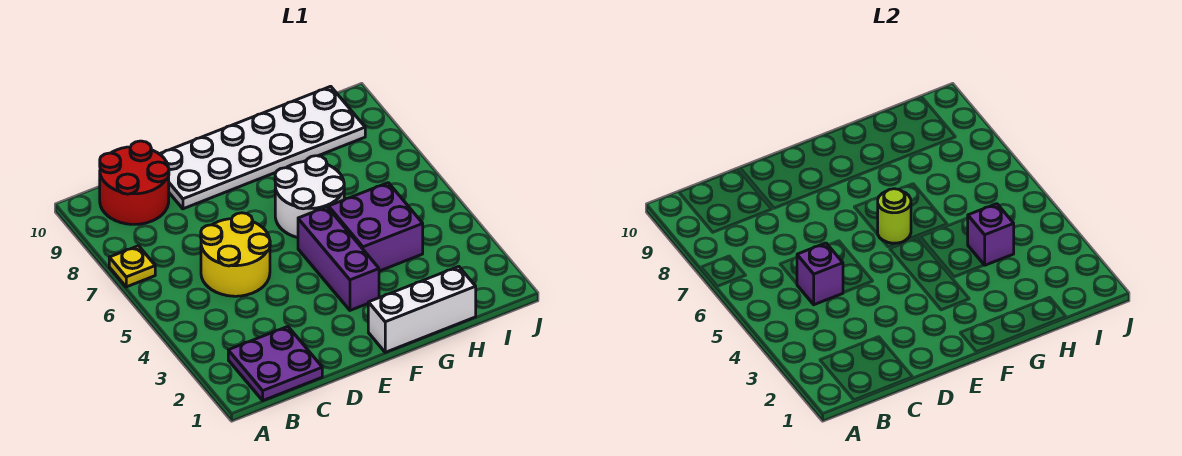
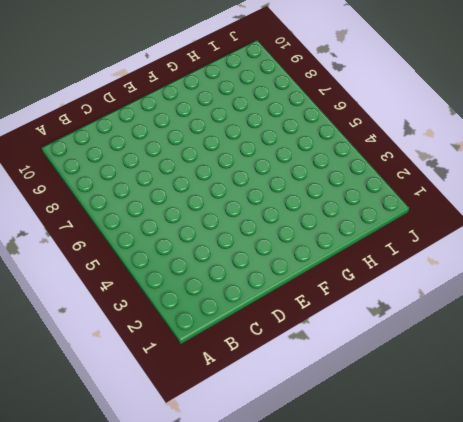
none -> yellow plate A7 level 1
none -> purple plate B1:C2 level 1
none -> red round brick B9:C10 level 1

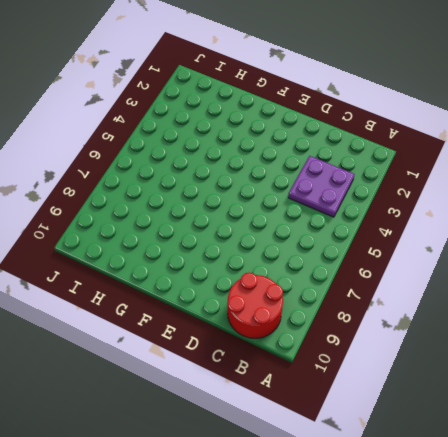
purple plate B3:C4 level 1 -> purple plate B1:C2 level 1
none -> yellow plate A7 level 1
none -> yellow round brick C5:D6 level 1
none -> white plate D9:I10 level 1

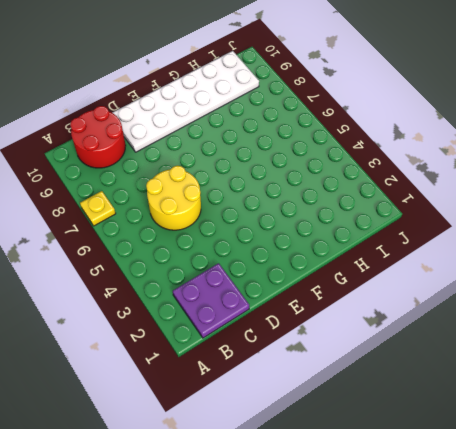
none -> white brick F1:H1 level 1
none -> purple brick F3:F5 level 1
none -> white round brick F6:G7 level 1

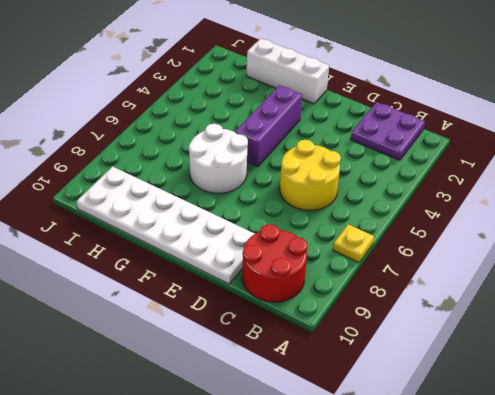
none -> purple brick G4:H5 level 1
none -> purple brick C5 level 2
none -> lime round brick F6 level 2

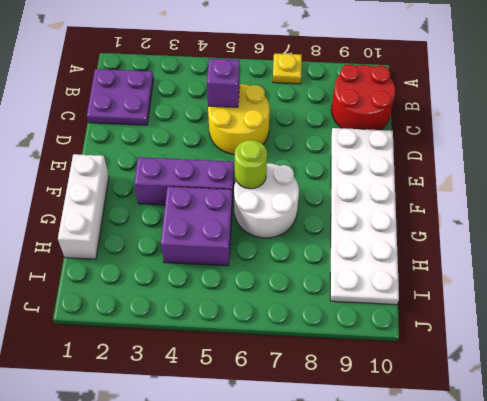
none -> purple brick H4 level 2

